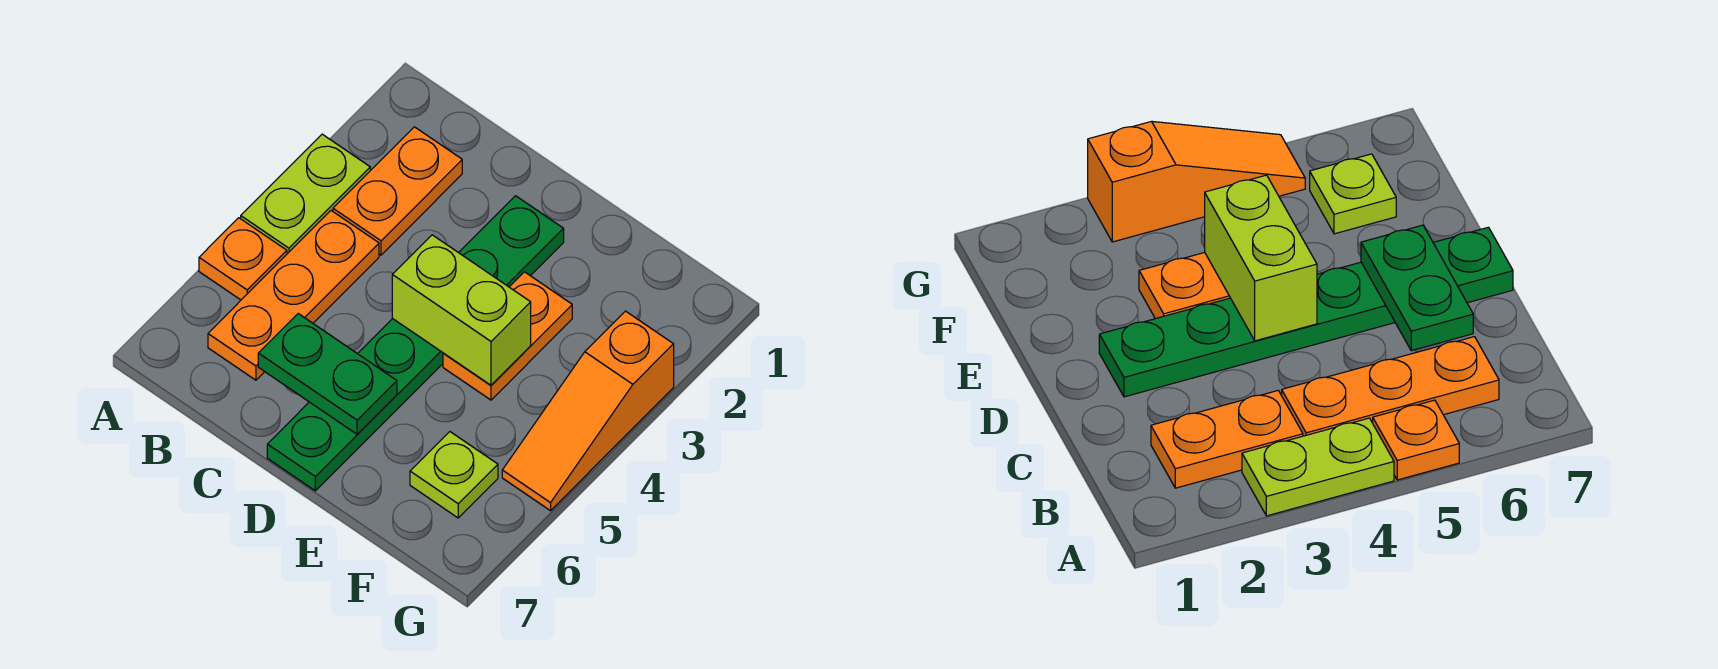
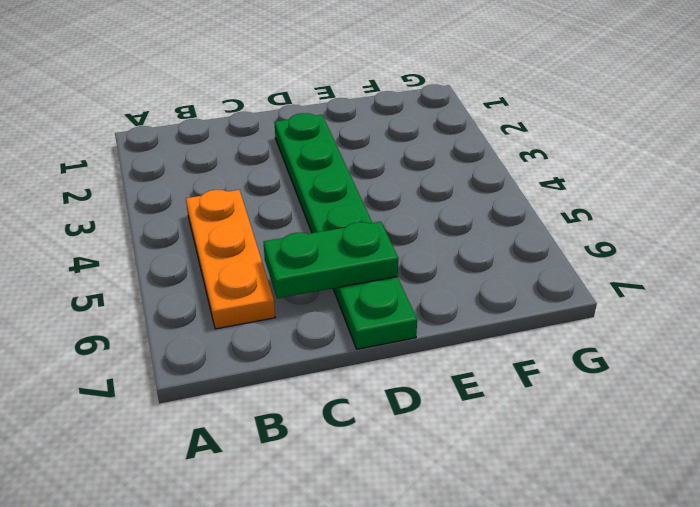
none -> lime plate A3:A4 level 1
none -> orange plate A5 level 1

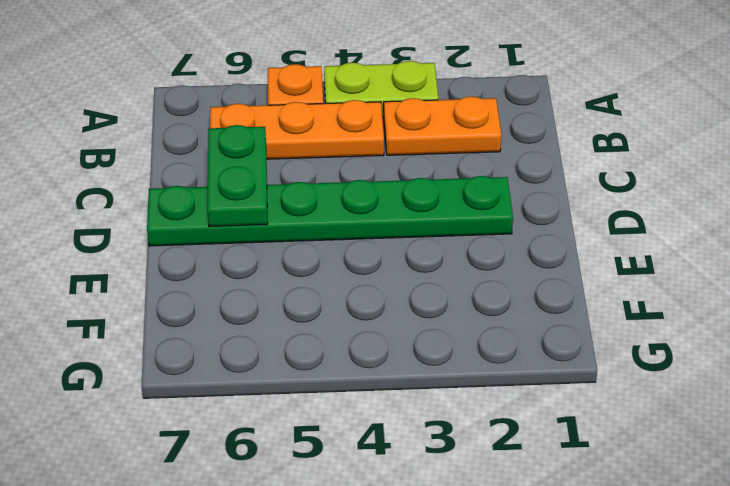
none -> orange plate E3:E4 level 1
none -> lime plate F6 level 1

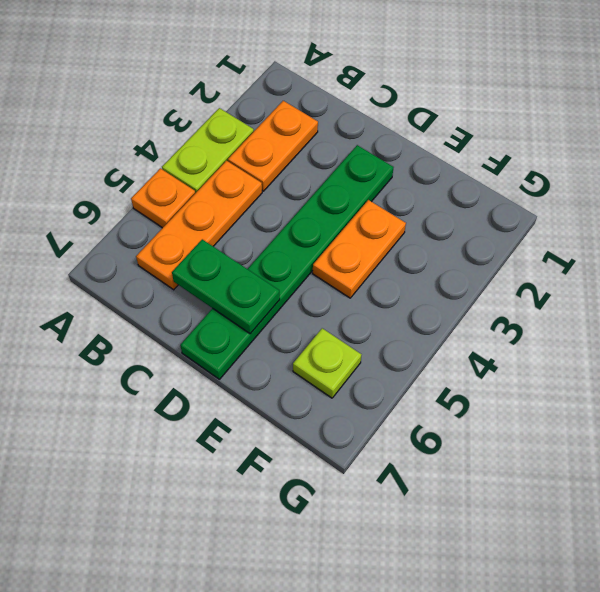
none -> orange slope G3:G5 level 1 top 3
none -> lime brick D4:E4 level 2

